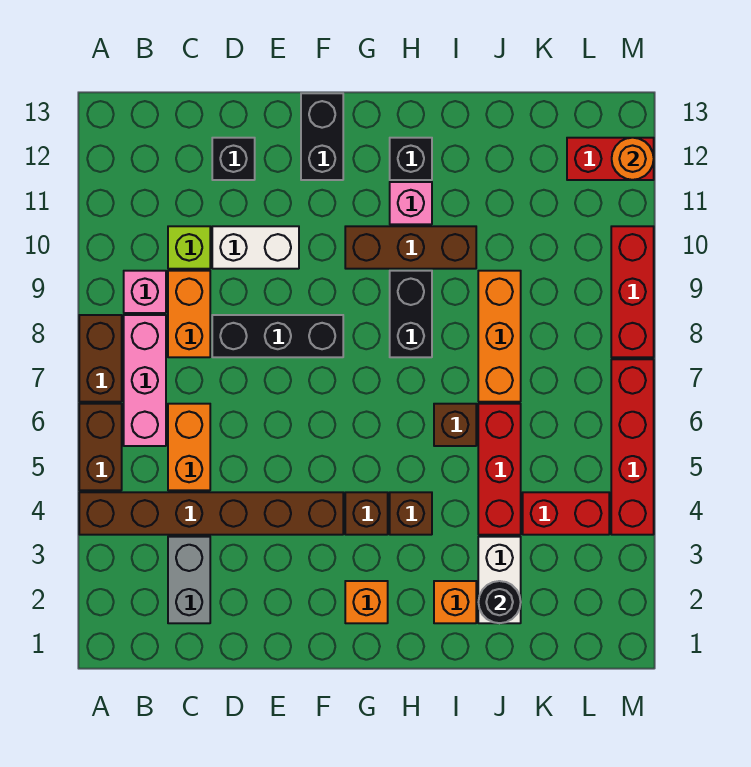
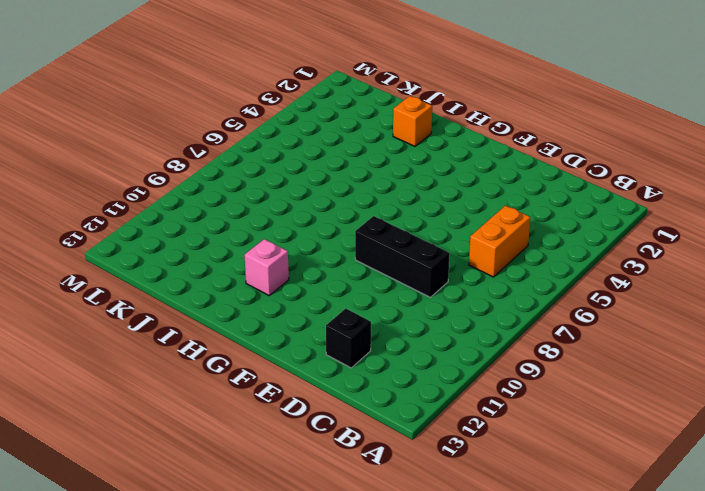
none -> brown brick A4:F4 level 1
none -> brown brick A5:A6 level 1
none -> brown brick A7:A8 level 1
none -> pink brick B6:B8 level 1

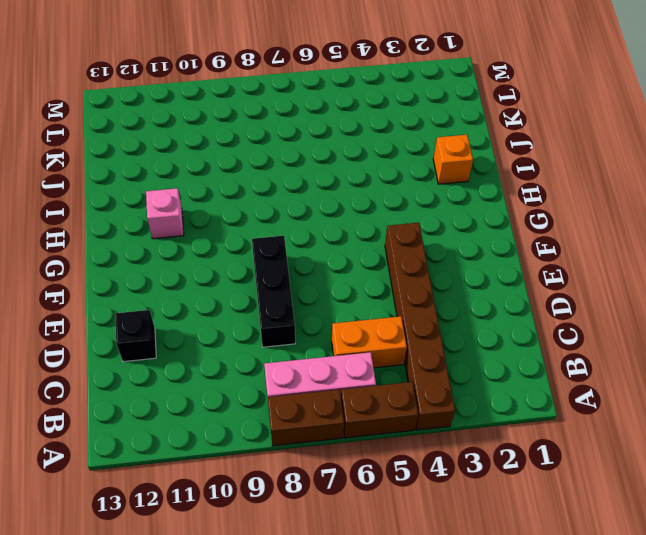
none -> pink brick B9 level 1
none -> grey brick C2:C3 level 1
none -> orange brick C8:C9 level 1
none -> lime brick C10 level 1

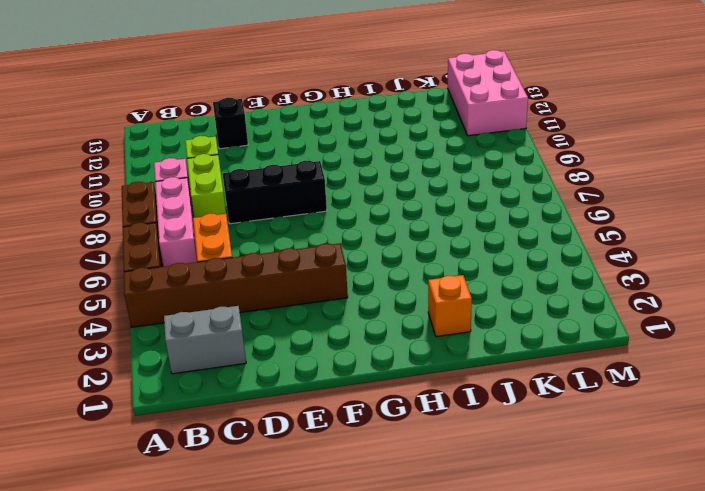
grey brick B2:C2 level 1 -> grey brick C2:C3 level 1
lime brick C8:C9 level 1 -> orange brick C8:C9 level 1
pink brick L11:M13 level 1 -> red brick L12:M12 level 1
none -> white brick D10:E10 level 1
none -> black brick F12:F13 level 1
none -> orange brick G2 level 1
none -> brown brick G4 level 1

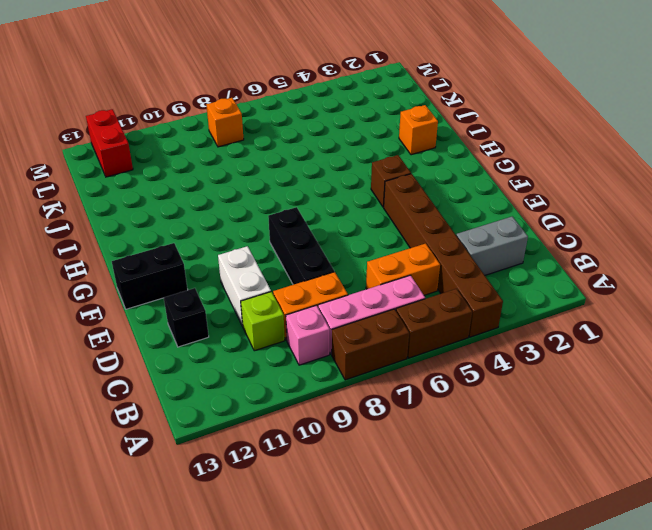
orange brick L8 level 1 -> orange brick G2 level 1
none -> brown brick G10:I10 level 1
none -> brown brick H4 level 1
none -> black brick H8:H9 level 1
none -> pink brick H11 level 1

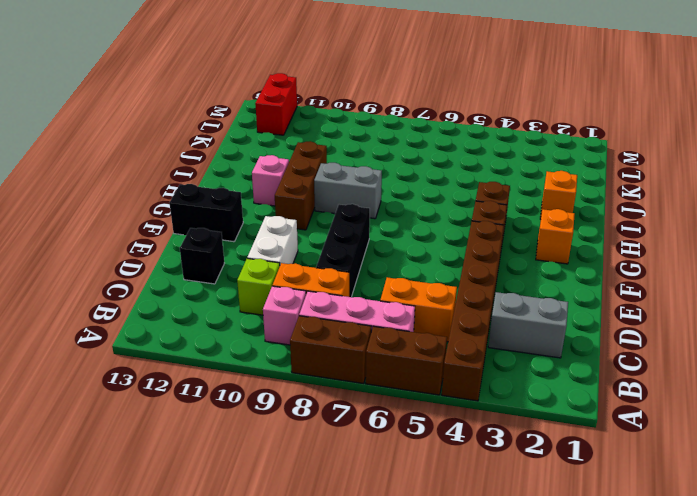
grey brick H8:H9 level 1 -> black brick H8:H9 level 1
none -> black brick H12 level 1
none -> brown brick I6 level 1
none -> white brick J2:J3 level 1
none -> red brick J4:J6 level 1

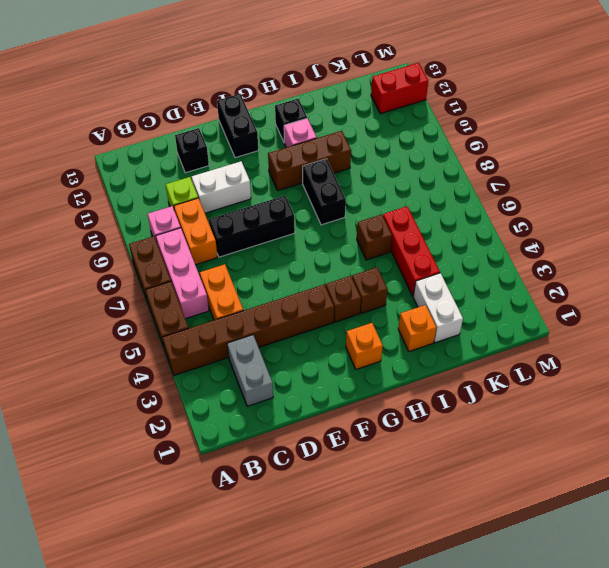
none -> orange brick J7:J9 level 1
none -> red brick K4:L4 level 1
none -> red brick M4:M7 level 1
none -> red brick M8:M10 level 1

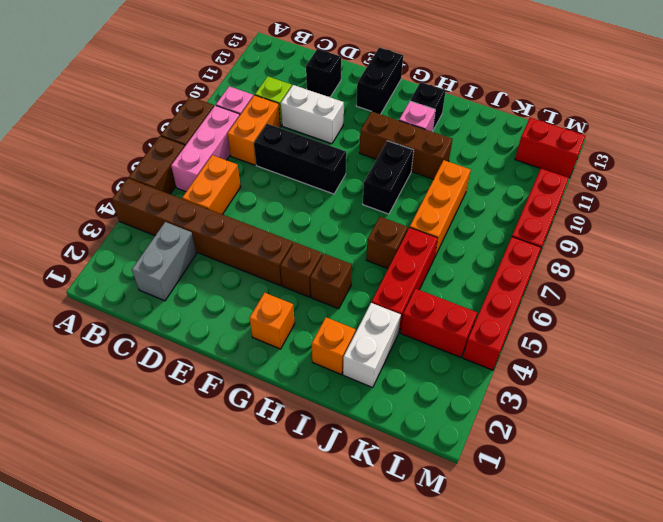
none -> black round brick J2 level 2
none -> orange round brick M12 level 2

